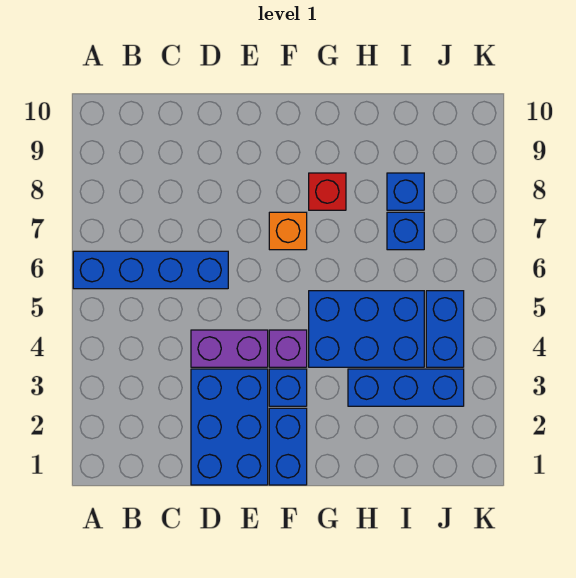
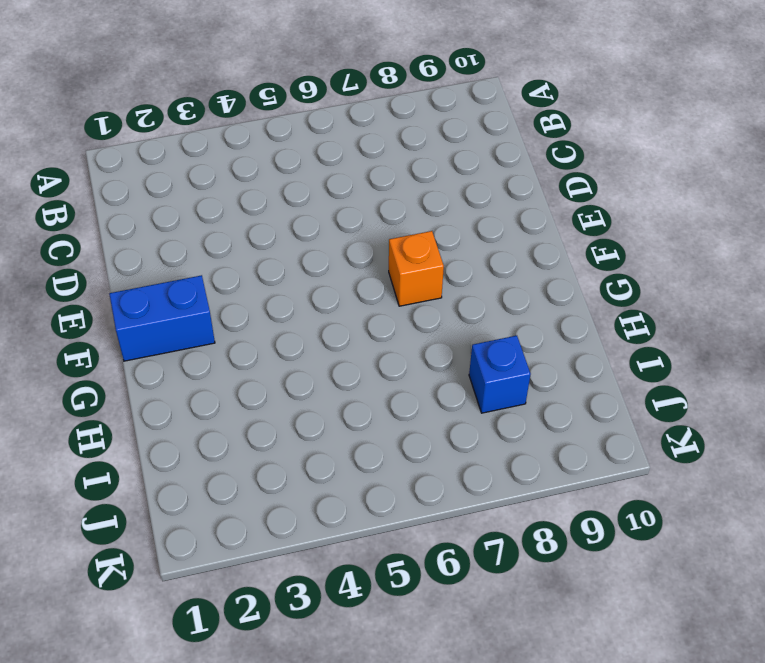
none -> blue brick A6:D6 level 1
none -> blue brick D1:E3 level 1
none -> purple brick D4:E4 level 1

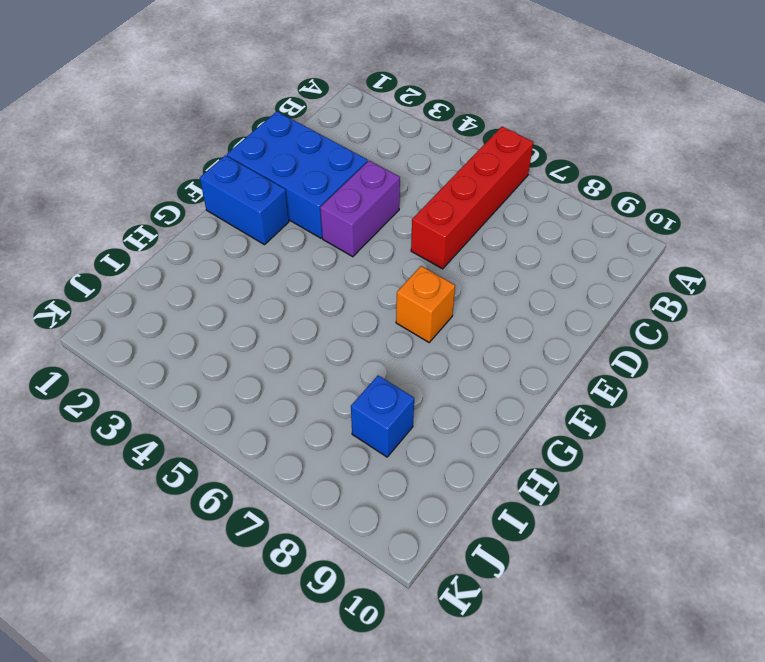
red brick A6:D6 level 1 -> blue brick A6:D6 level 1
none -> blue brick F3 level 1
none -> purple brick F4 level 1
none -> blue brick G4:I5 level 1

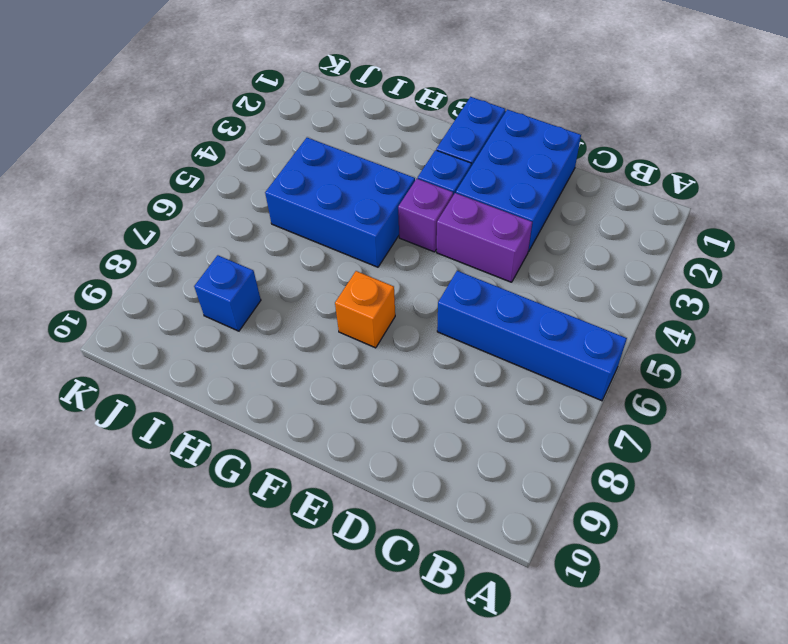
none -> red brick G8 level 1
none -> blue brick H3:J3 level 1
none -> blue brick I7 level 1

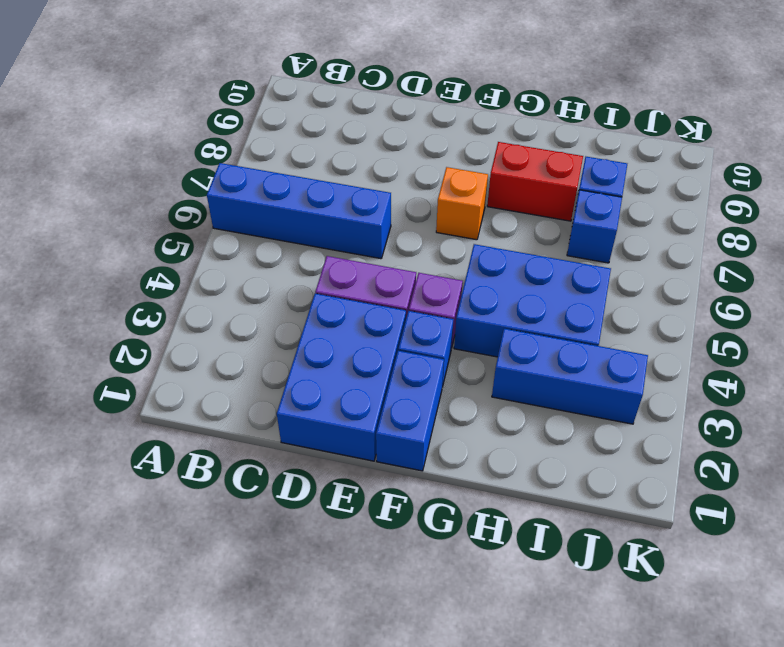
red brick G8:H8 level 1 -> red brick G8 level 1
none -> blue brick J4:J5 level 1

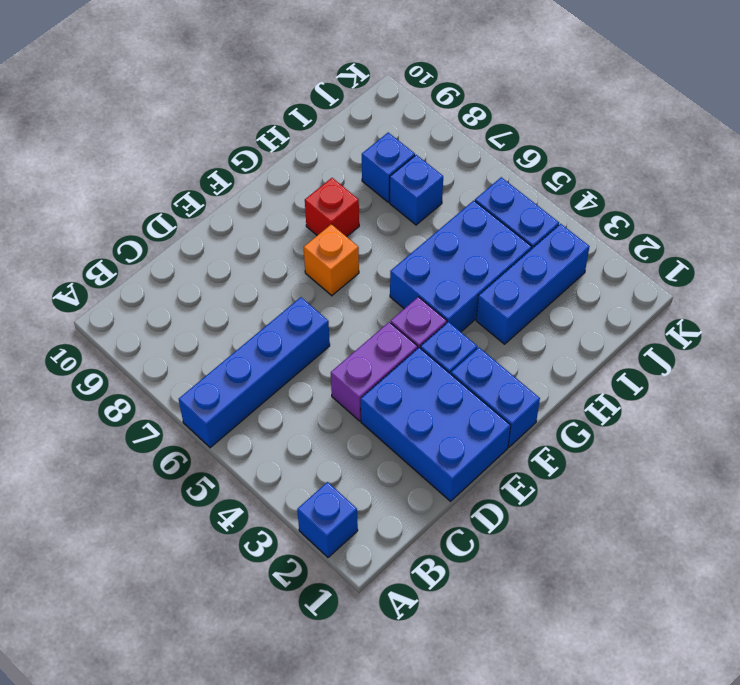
blue brick A2 level 1 -> none

